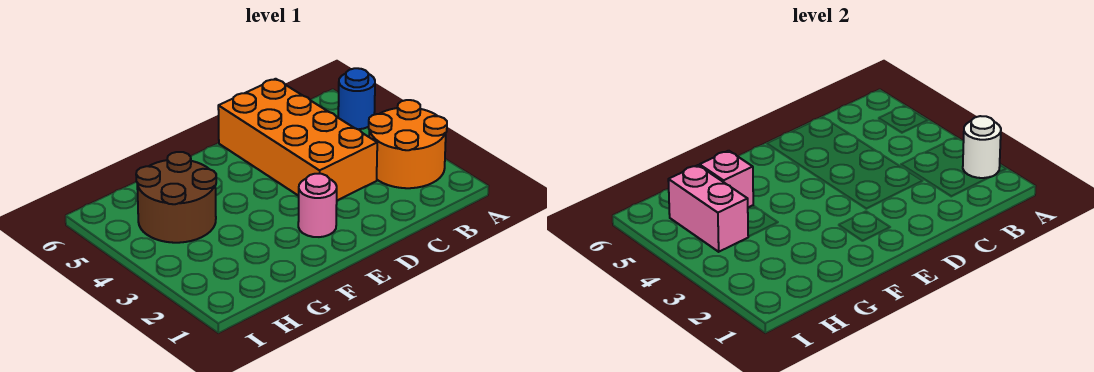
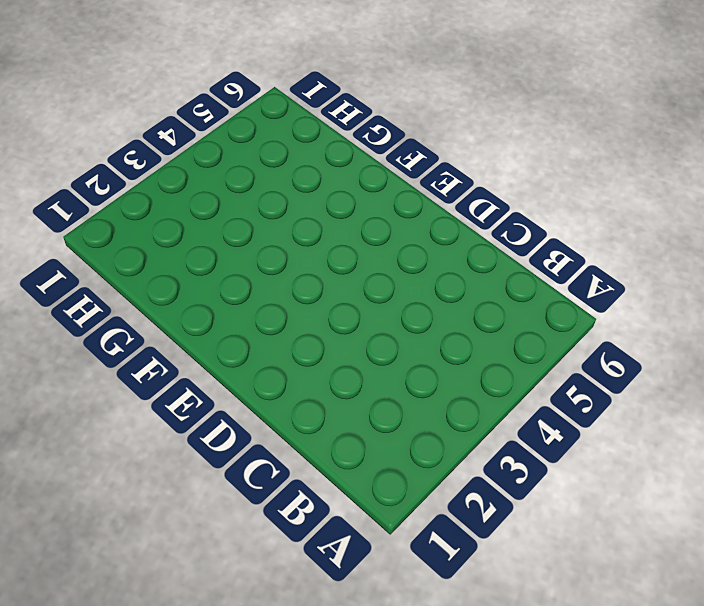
none -> orange round brick A2:B3 level 1
none -> blue round brick A5 level 1

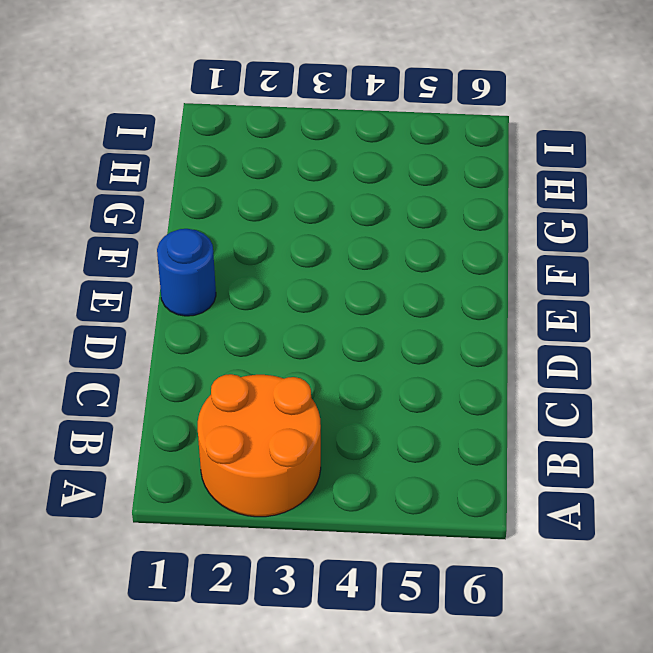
blue round brick E1 level 1 -> blue round brick A5 level 1
none -> orange brick C3:D6 level 1
none -> pink round brick E2 level 1

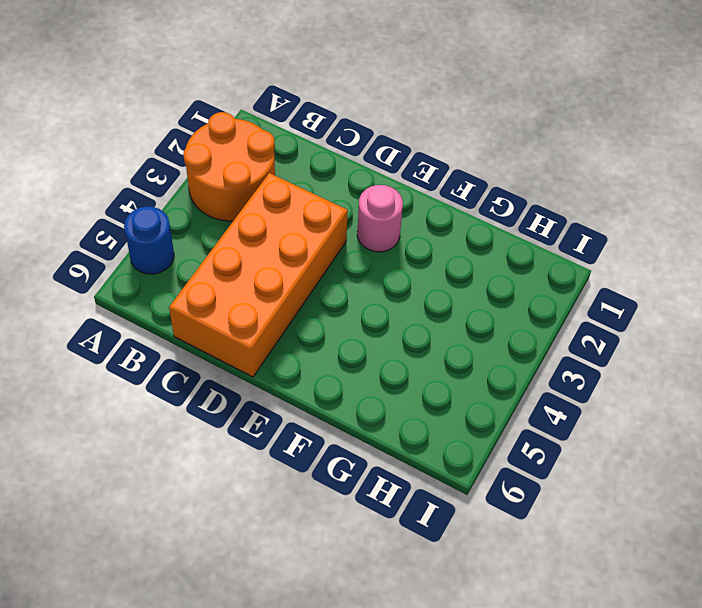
none -> brown round brick G4:H5 level 1
none -> white round brick A2 level 2

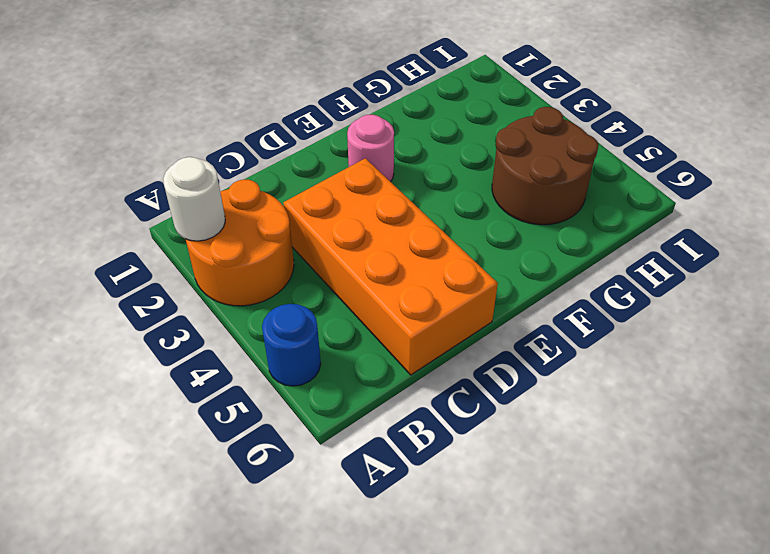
none -> pink brick G5 level 2
none -> pink brick H4:H5 level 2

